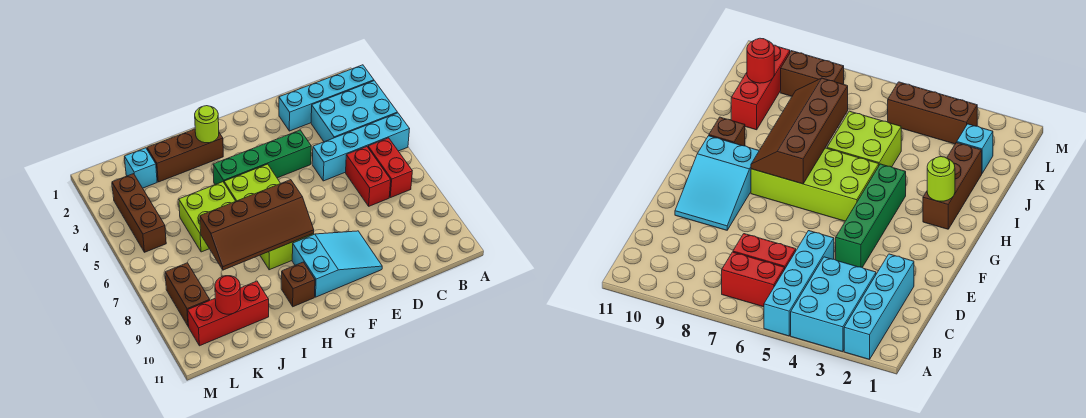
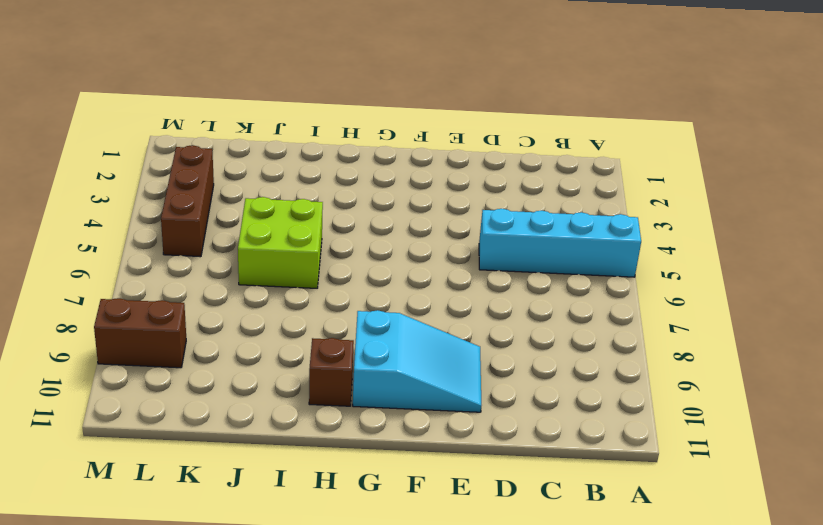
brown brick L9:M9 level 1 -> brown brick L8:L9 level 1
none -> cyan brick A2:D2 level 1
none -> cyan brick A3:C4 level 1
none -> red brick B6:B7 level 1

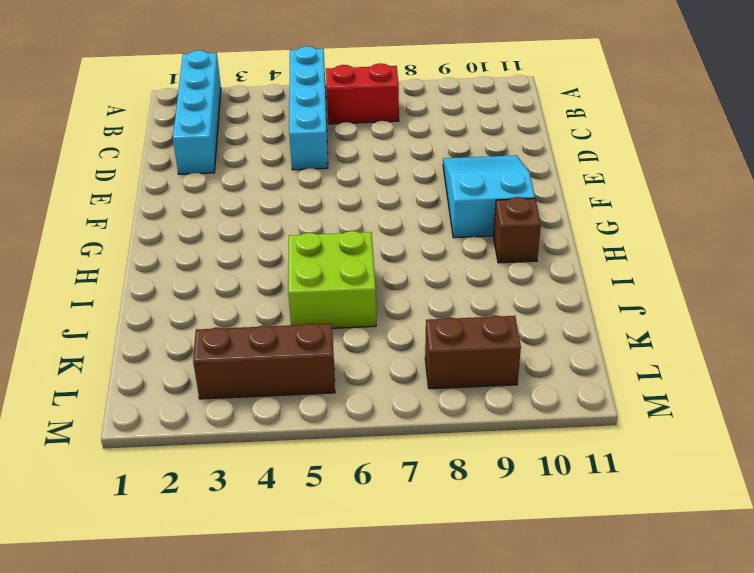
none -> cyan brick A3:C4 level 1
none -> red brick C6:C7 level 1
none -> green brick E4:H4 level 1

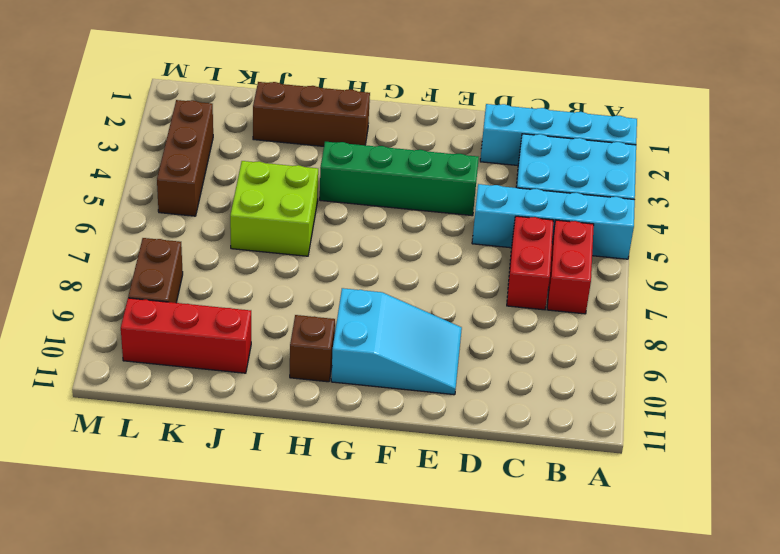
none -> lime brick G5:H8 level 1
none -> cyan brick K2 level 1
none -> brown slope G7:J8 level 2 top 7

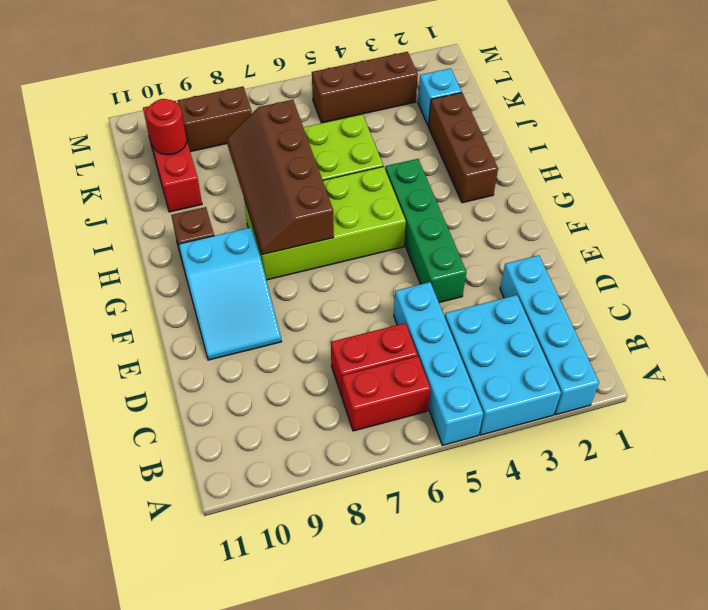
none -> lime round brick H2 level 2

